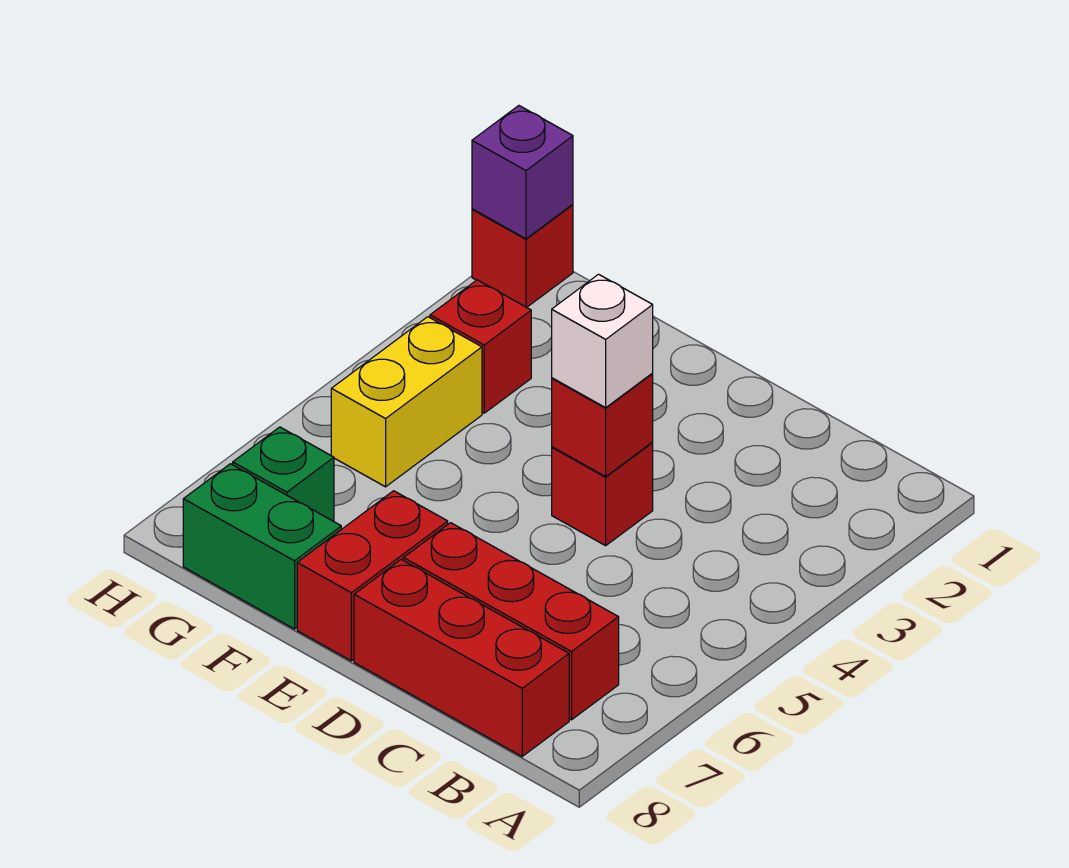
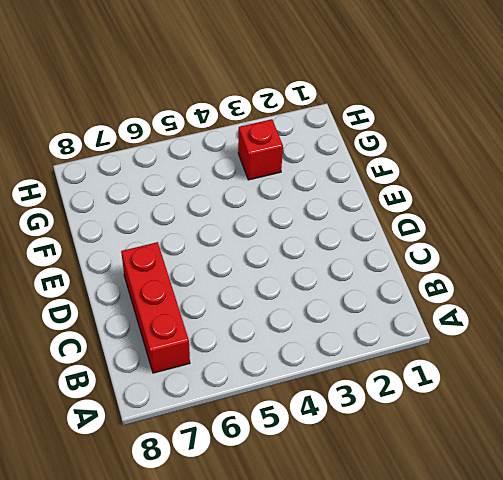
none -> red brick B8:D8 level 1
none -> red brick D4 level 1
none -> red brick E7:E8 level 1

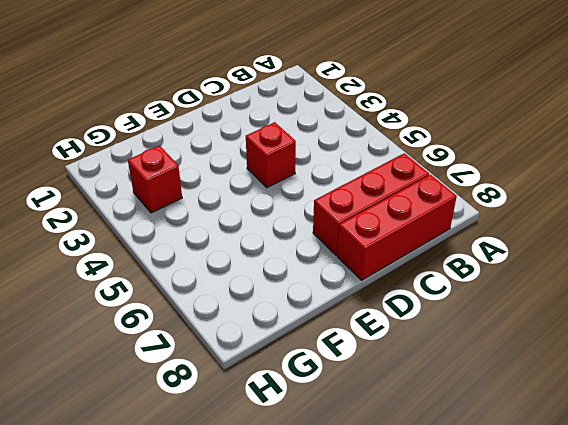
none -> red brick E7:E8 level 1
none -> green brick F8:G8 level 1
none -> yellow brick G4:G5 level 1

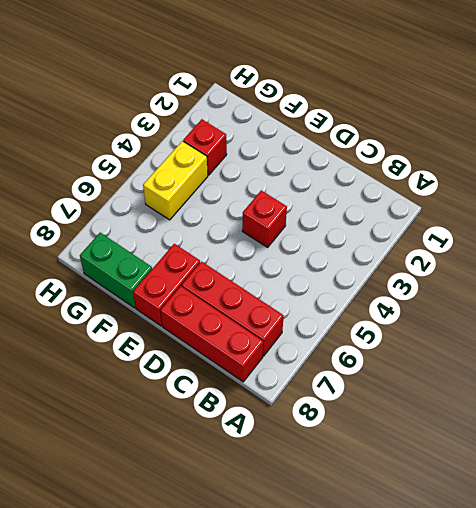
none -> green brick G7 level 1
none -> red brick H1 level 1
none -> red brick D4 level 2

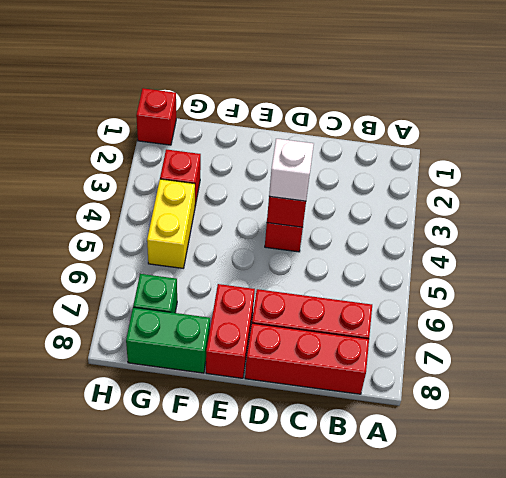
none -> purple brick H1 level 2

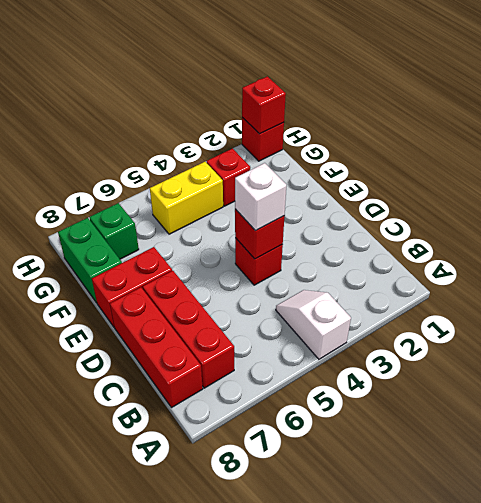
white slope A4:B4 level 1 top A -> none
red brick H1 level 2 -> purple brick H1 level 2

